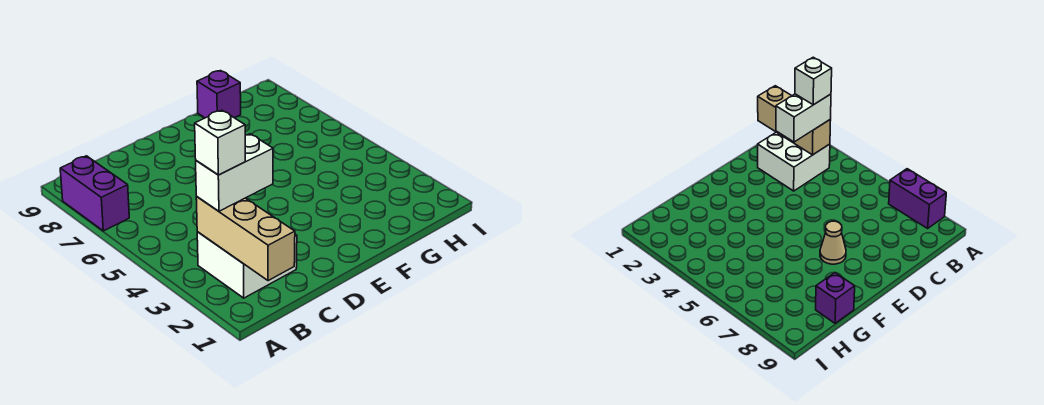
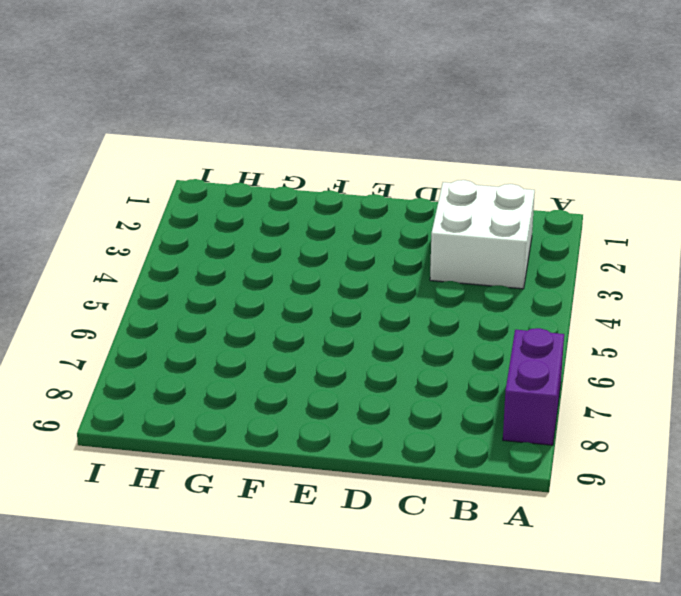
none -> tan cone E7 level 1
none -> purple brick G9 level 1

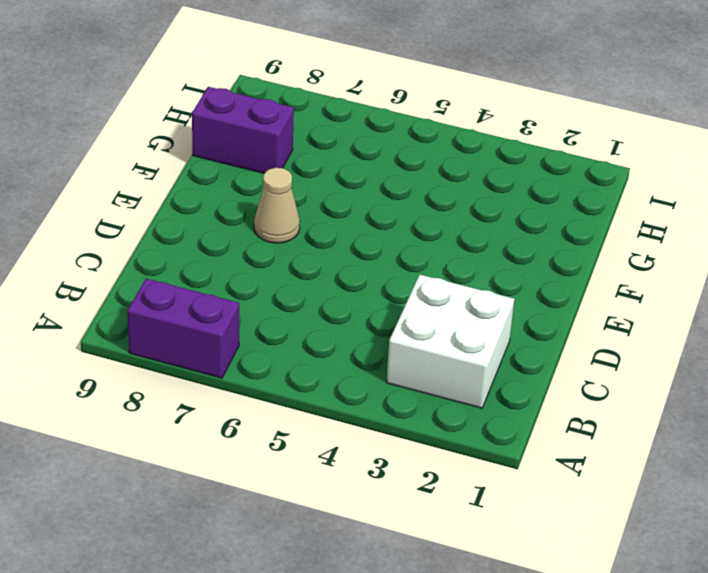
purple brick G8:G9 level 1 -> purple brick G9 level 1
none -> tan brick B1:B3 level 2
none -> white brick B3:C3 level 3

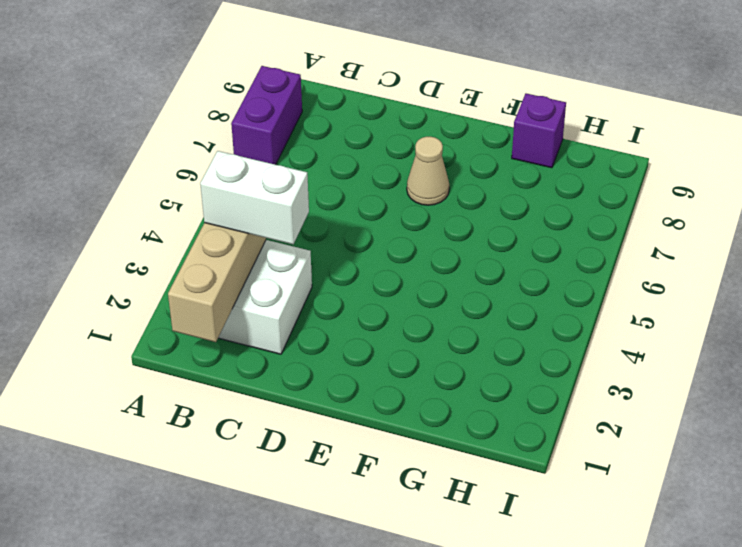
none -> white brick B3 level 4

